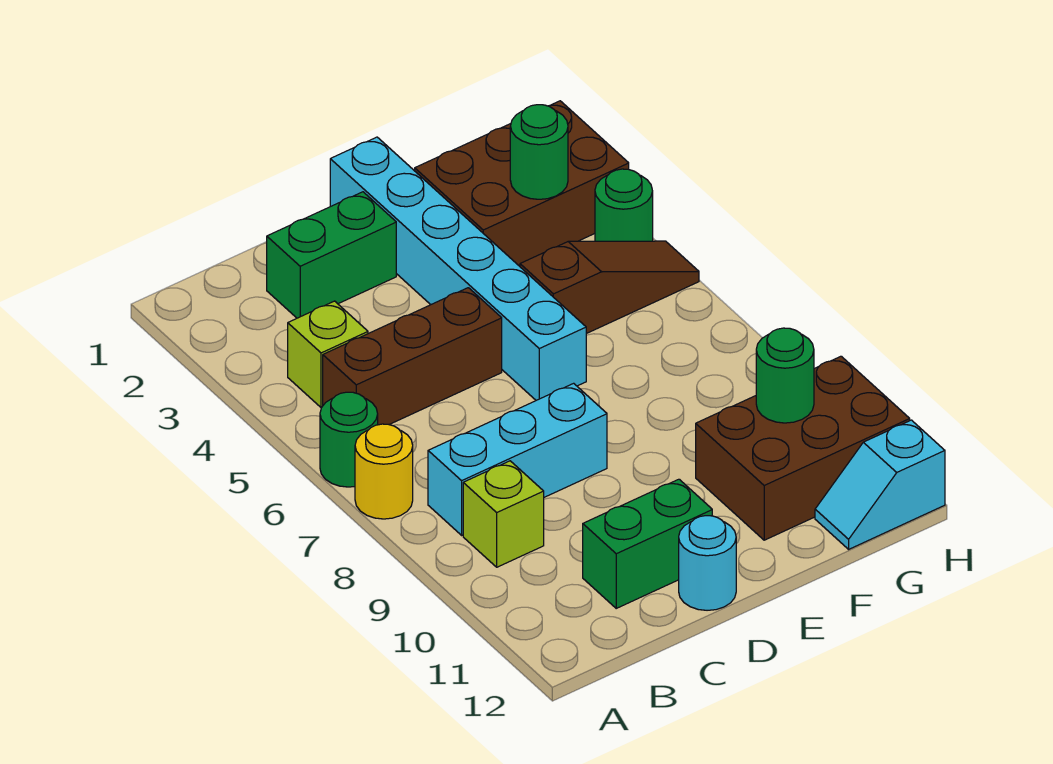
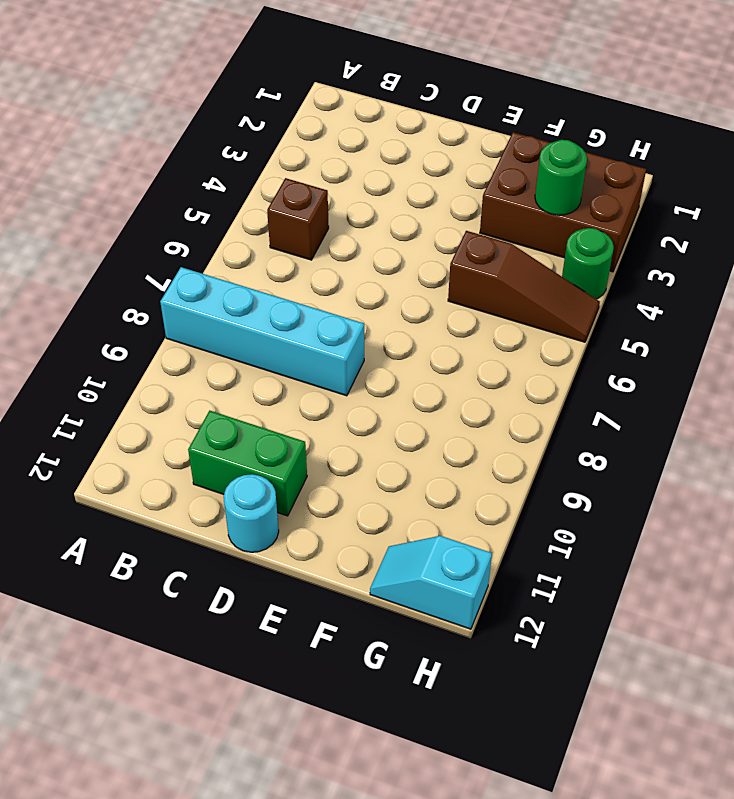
cyan brick A8:D8 level 1 -> cyan brick B8:D8 level 1
brown brick B5 level 1 -> brown brick B5:D5 level 1
none -> green round brick A6 level 1
none -> yellow round brick A7 level 1
none -> lime brick B4 level 1

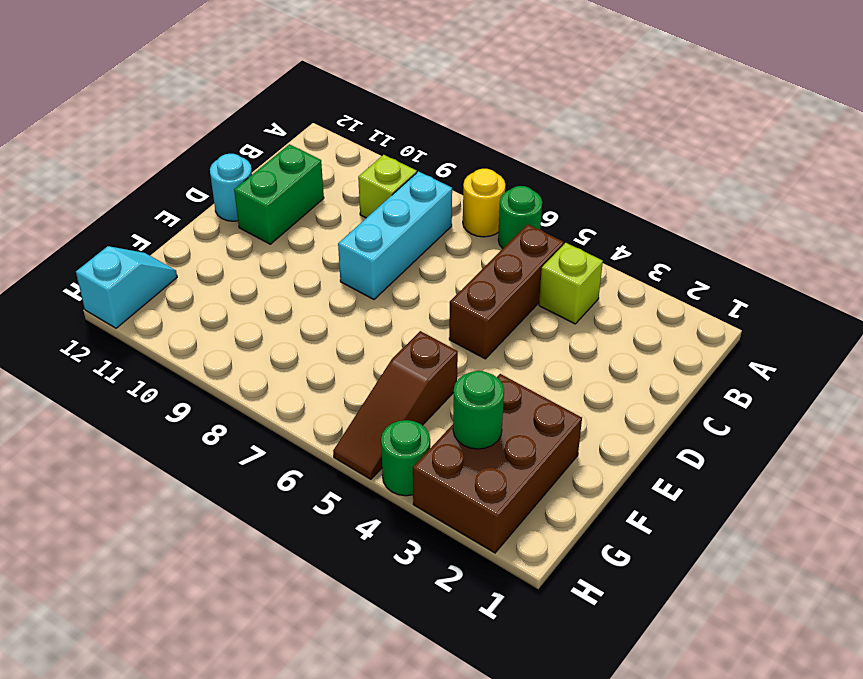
none -> green brick C2:D2 level 1
none -> cyan brick E1:E6 level 1
none -> brown brick F10:H11 level 1

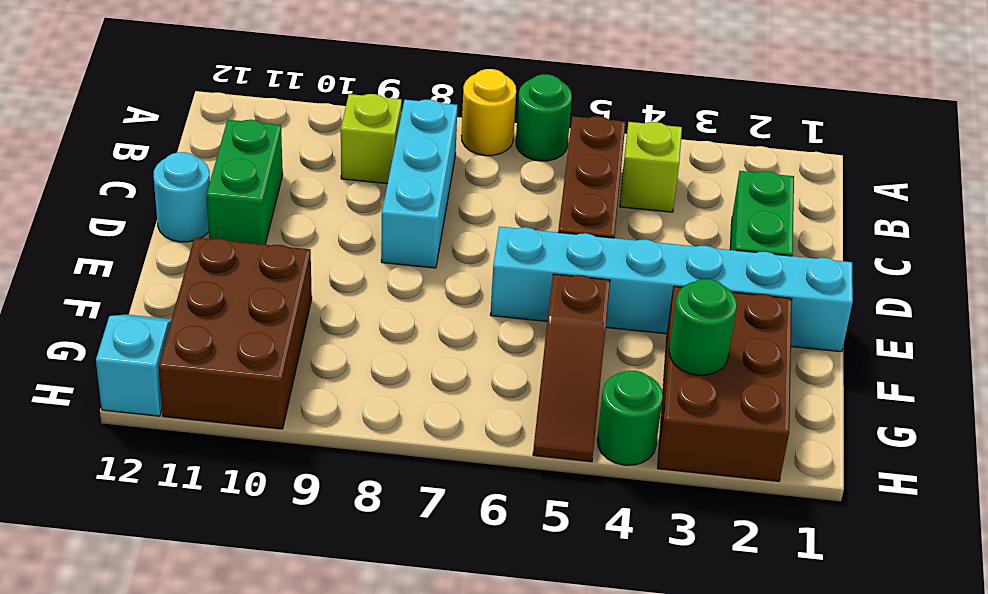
none -> green round brick G10 level 2

